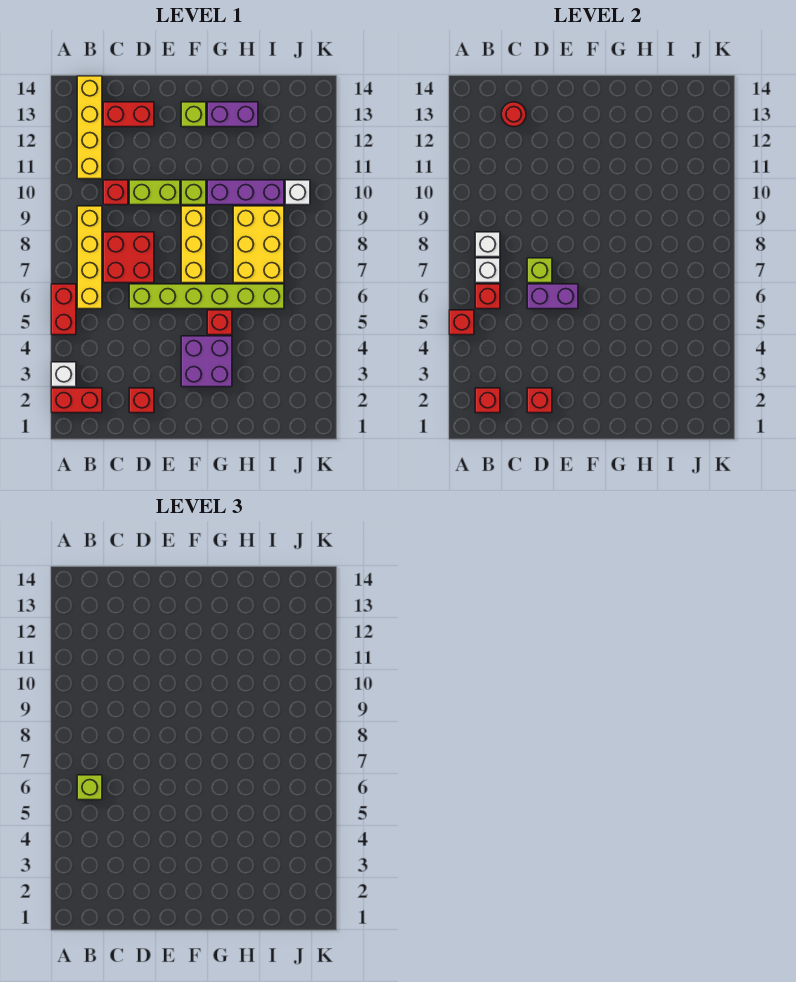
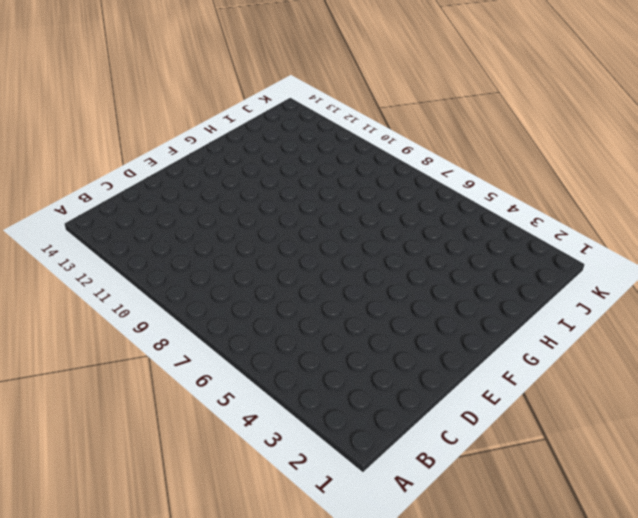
none -> red brick A2:B2 level 1
none -> white brick A3 level 1
none -> red brick A5:A6 level 1
none -> yellow brick B6:B9 level 1

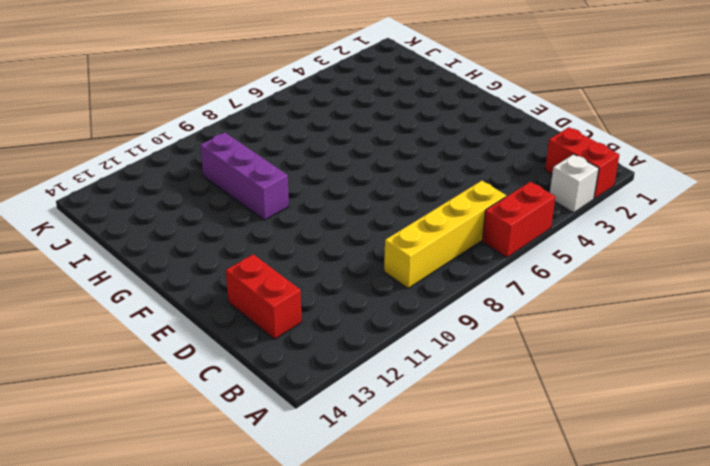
none -> yellow brick B11:B14 level 1
none -> red brick C7:D8 level 1
none -> red brick C10 level 1
none -> red brick D2 level 1

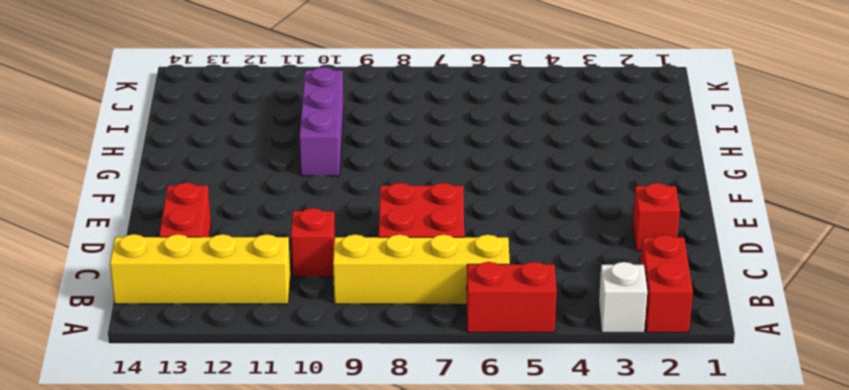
none -> lime brick D6:I6 level 1
none -> lime brick D10:E10 level 1
none -> purple brick F3:G4 level 1
none -> yellow brick F7:F9 level 1

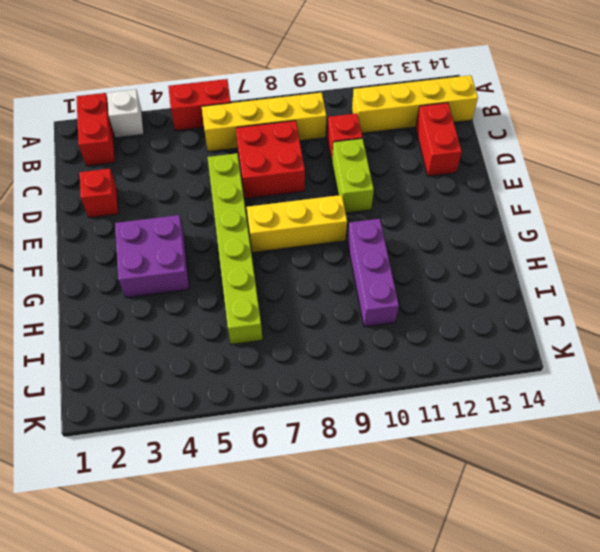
none -> lime brick F10 level 1
none -> lime brick F13 level 1
none -> red brick G5 level 1
none -> purple brick G13:H13 level 1

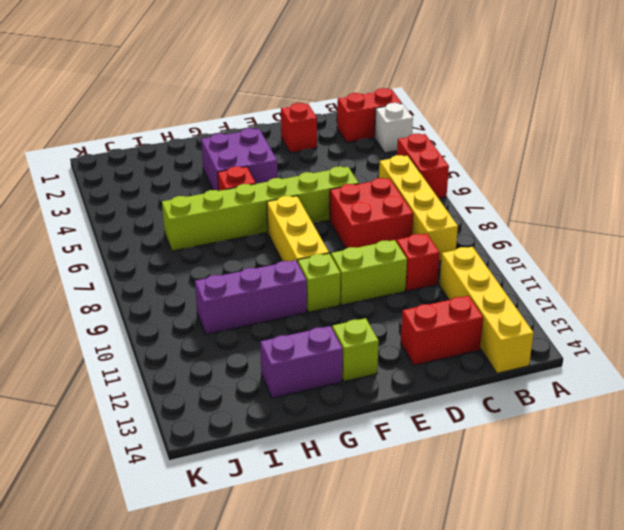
none -> yellow brick H7:I9 level 1
none -> white brick J10 level 1
none -> red brick A5 level 2
none -> red brick B2 level 2

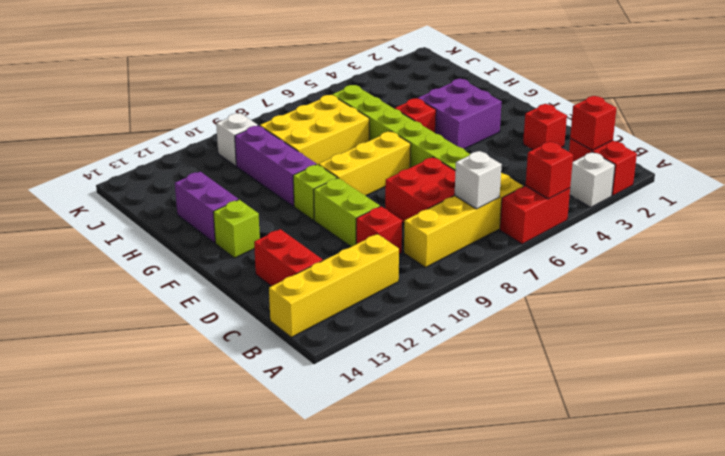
none -> red brick B6 level 2
none -> white brick B8 level 2
none -> red round brick C13 level 2
none -> red brick D2 level 2

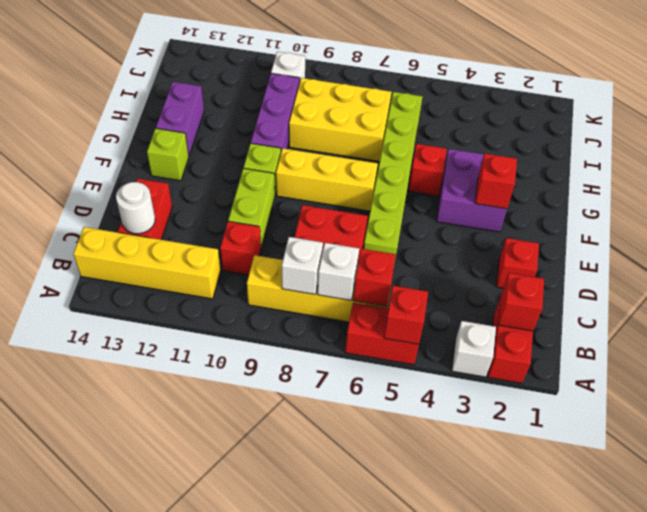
white round brick C13 level 2 -> red round brick C13 level 2
red brick F3 level 2 -> red brick D2 level 2
none -> purple brick D6:E6 level 2
none -> lime brick D7 level 2
none -> lime brick B6 level 3

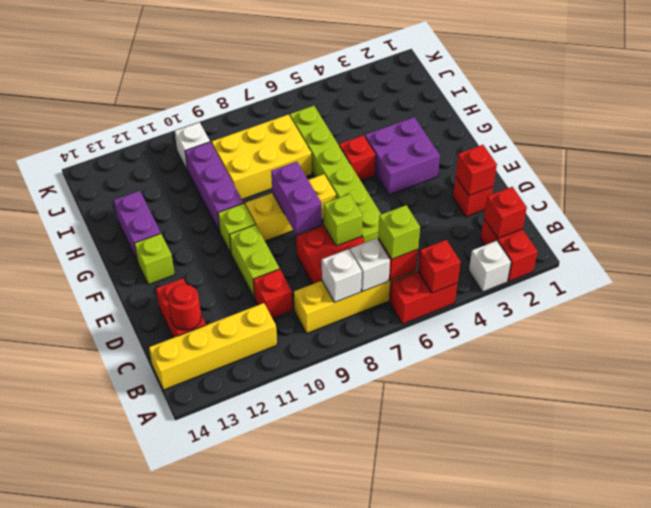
purple brick E8:F8 level 2 -> purple brick D6:E6 level 2

